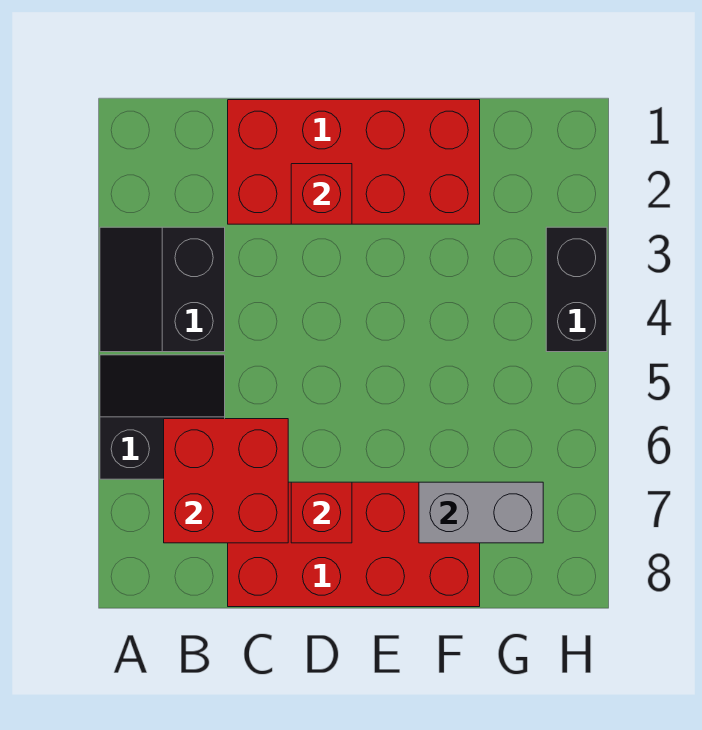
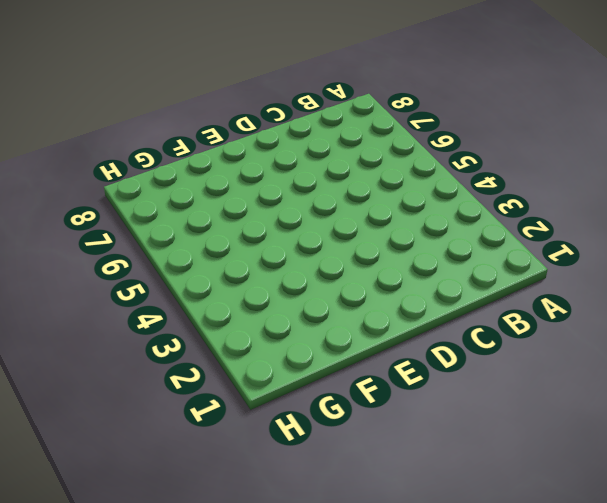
none -> black slope A3:B4 level 1 top B
none -> black slope A5:B6 level 1 top 6

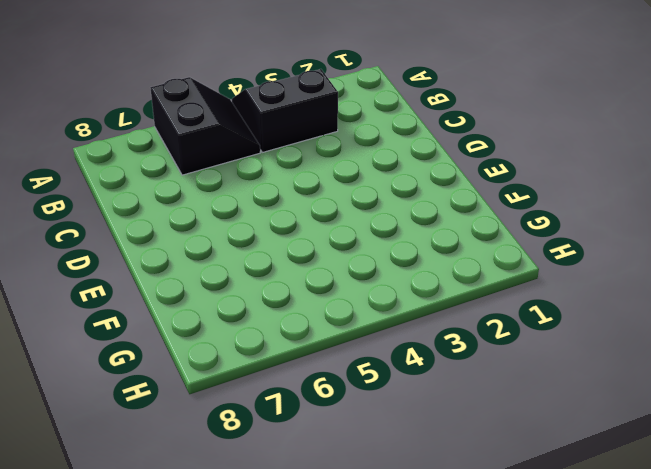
none -> red brick C1:F2 level 1
none -> red brick C7:F8 level 1

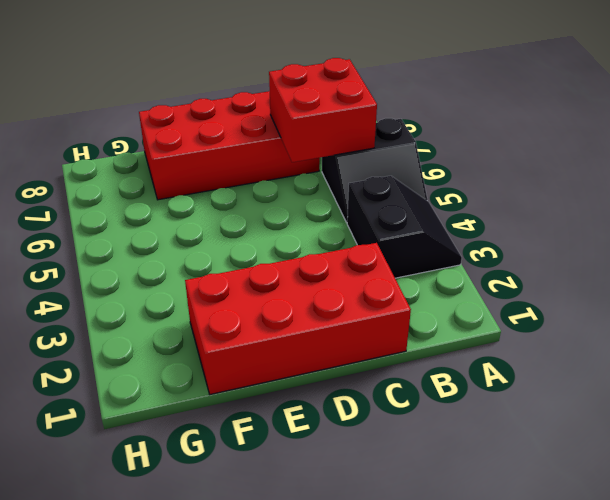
none -> black brick H3:H4 level 1
none -> red brick D2 level 2

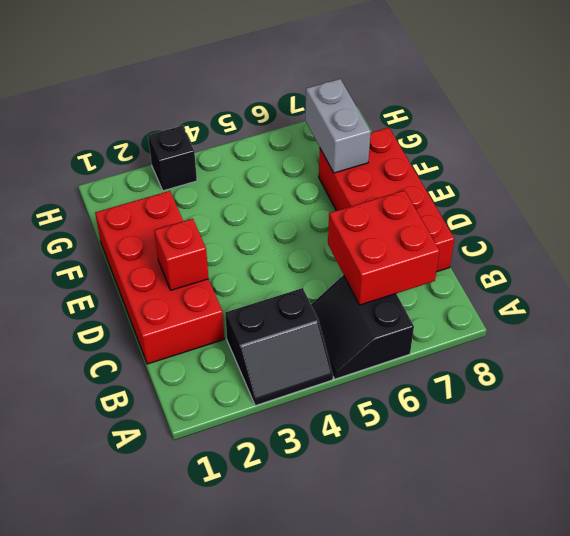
black brick H3 level 1 -> black brick H3:H4 level 1
none -> red brick D7 level 2

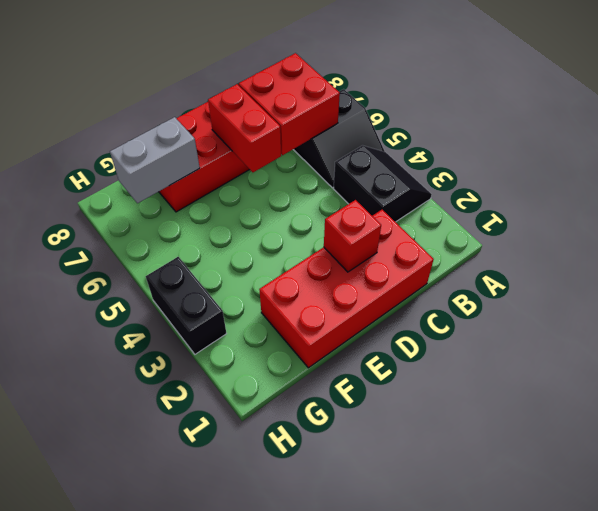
red brick D6:D7 level 2 -> red brick D7 level 2

